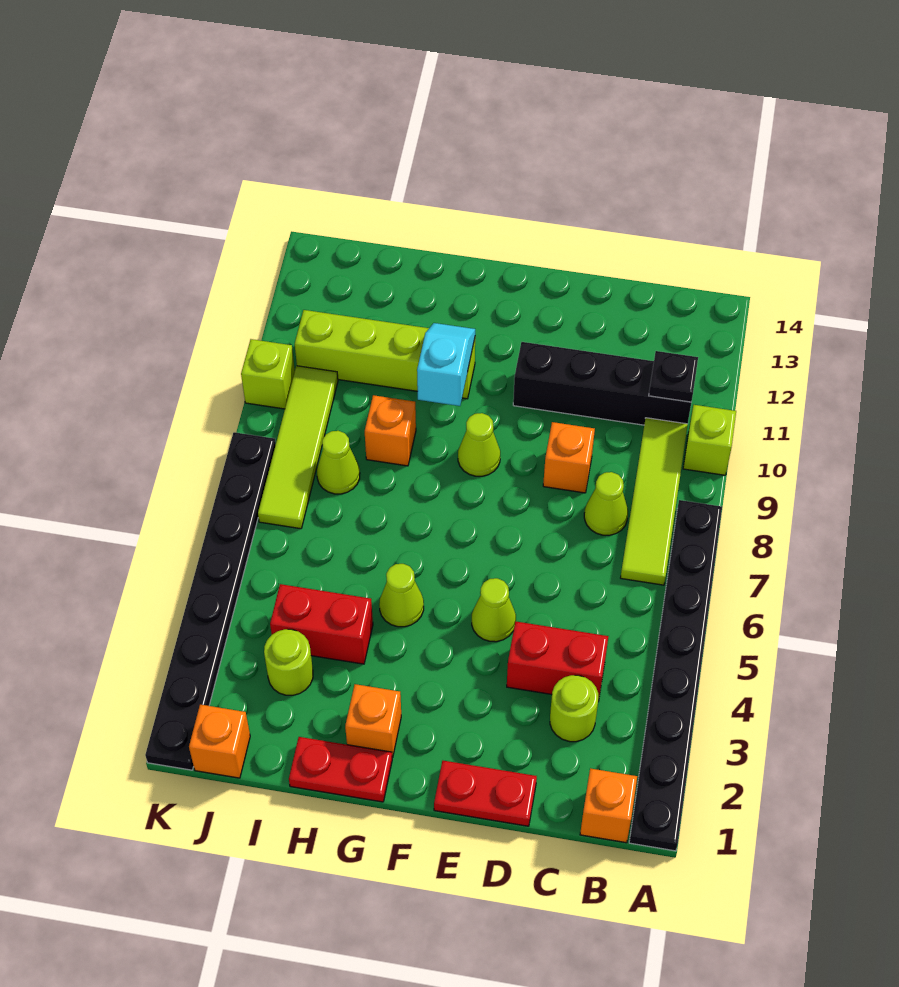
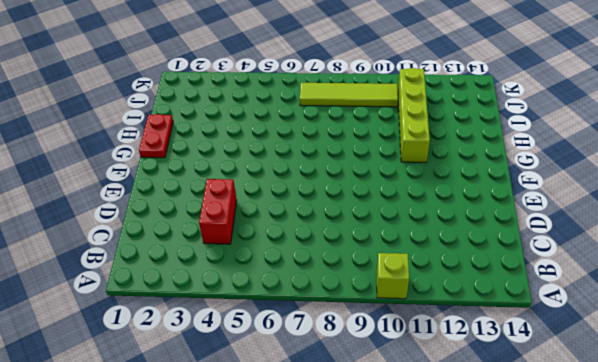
none -> black plate A1:A8 level 1
none -> orange brick B1 level 1
none -> lime tile B7:B10 level 1

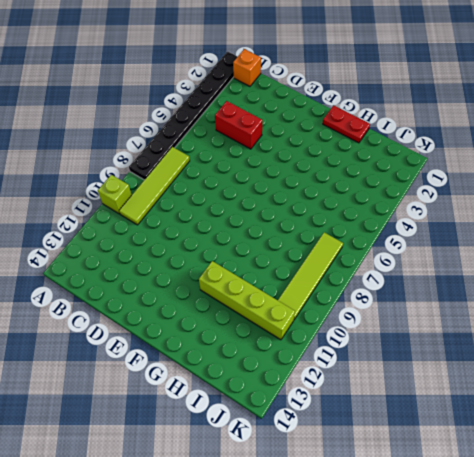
none -> black brick B11:E11 level 1
none -> lime round brick C3 level 1
none -> lime cone C8 level 1

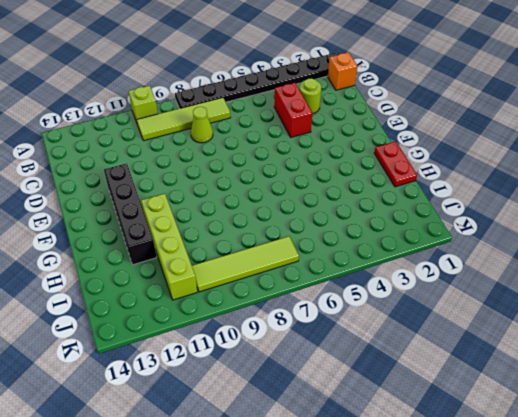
black brick E12:H12 level 1 -> black brick B11:E11 level 1
none -> red plate D1:E1 level 1
none -> orange brick D9 level 1
none -> lime cone E5 level 1

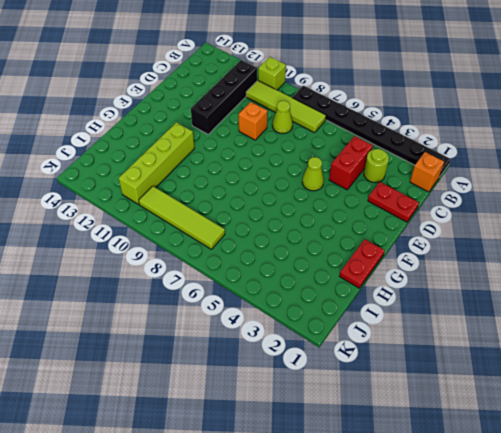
red plate D1:D2 level 1 -> red plate D1:E1 level 1
none -> lime cone F9 level 1
none -> orange brick G2 level 1
none -> lime cone G5 level 1

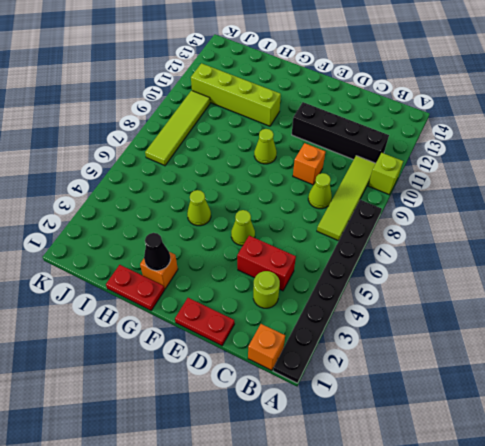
black cone G2 level 2 -> none
none -> red brick H4:I4 level 1
none -> orange brick H9 level 1
none -> lime round brick I3 level 1

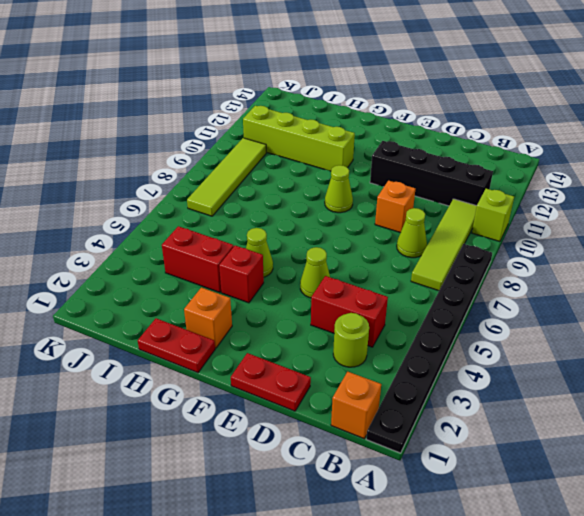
red brick G4 level 1 -> none
none -> orange brick H9 level 1
none -> lime round brick I3 level 1
none -> lime cone I8 level 1

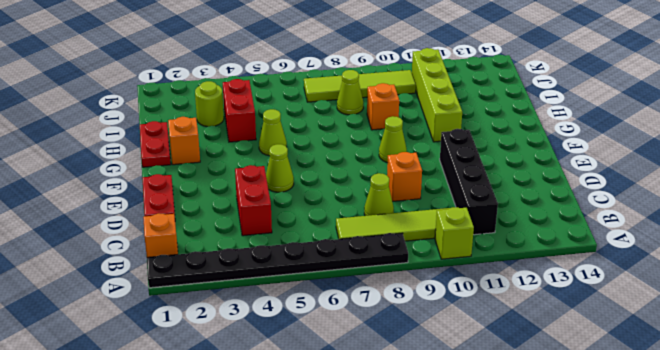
none -> lime round brick C3 level 1
none -> orange brick J1 level 1
none -> black plate K1:K8 level 1

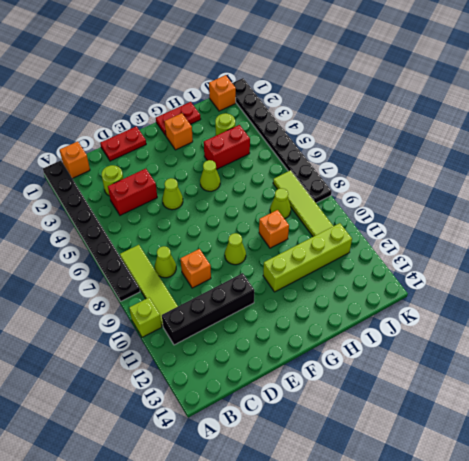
none -> lime brick K10 level 1
none -> black plate B11 level 2
none -> cyan slope G10:G11 level 2 top 10

